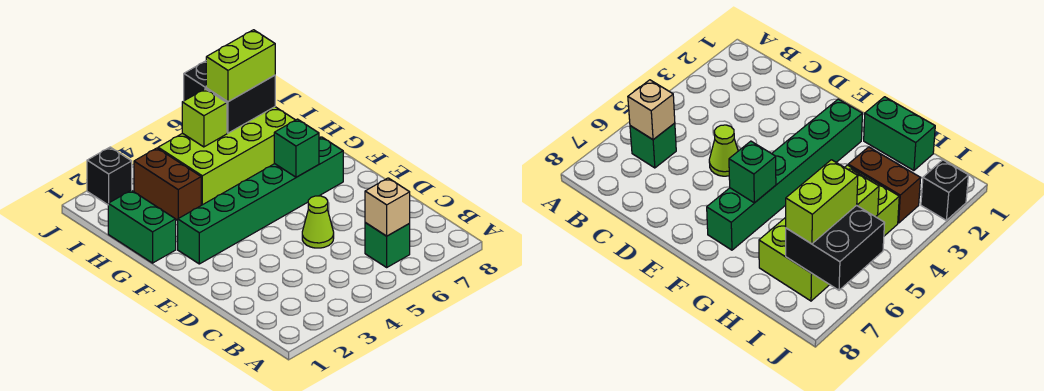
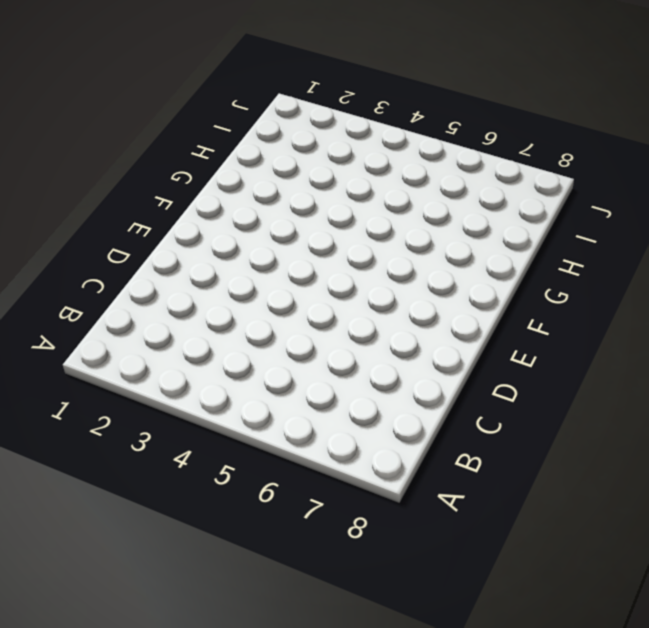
none -> green brick B6 level 1
none -> lime cone D5 level 1
none -> green brick F2:F7 level 1

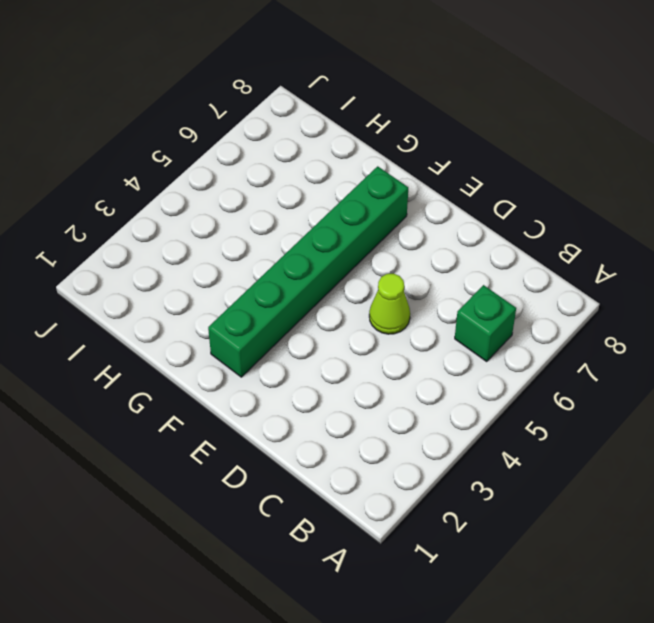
none -> green brick G1:H1 level 1
none -> brown brick H3:I3 level 1
none -> lime brick H4:I7 level 1

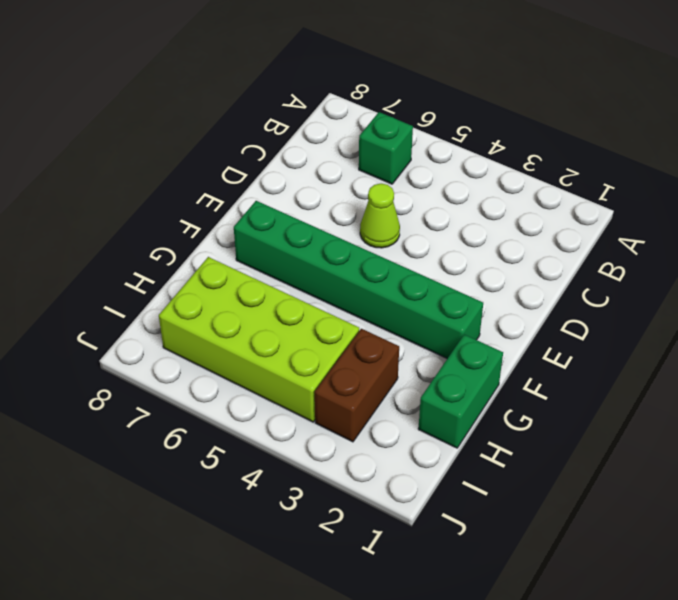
none -> black brick J2 level 1
none -> tan brick B6 level 2
none -> green brick F6 level 2

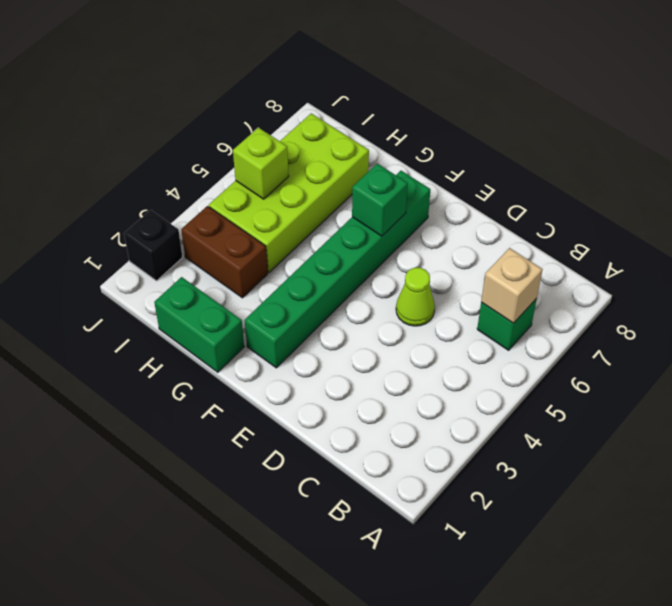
none -> black brick I6:J7 level 2
none -> lime brick I6:I7 level 3

